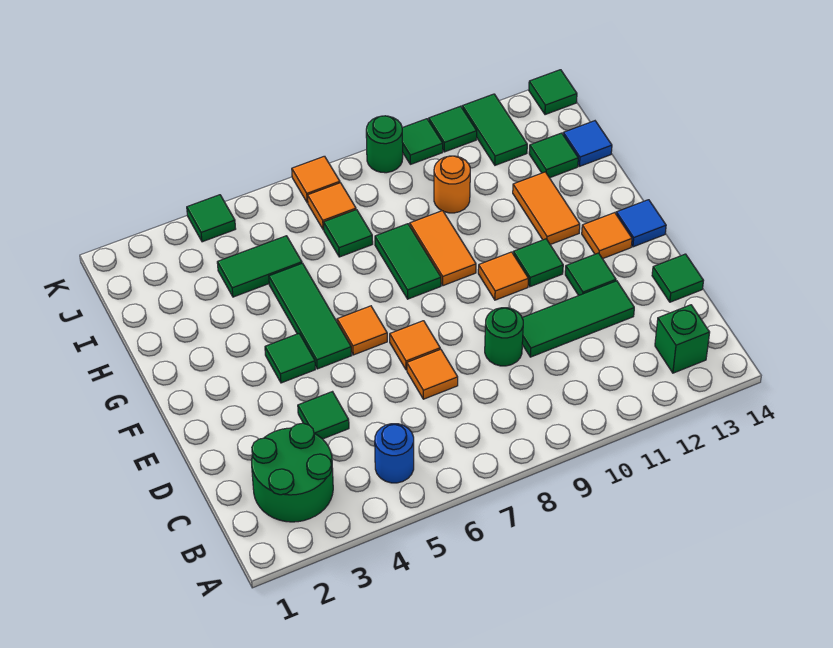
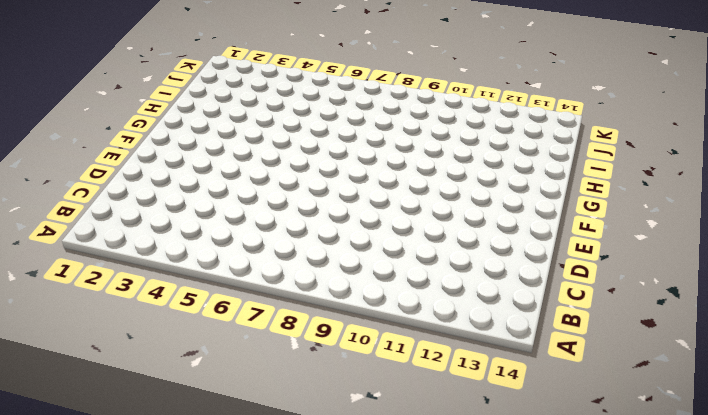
none -> green round brick B2:C3 level 1
none -> blue round brick B5 level 1
none -> green brick B13 level 1
none -> green tile D4 level 1

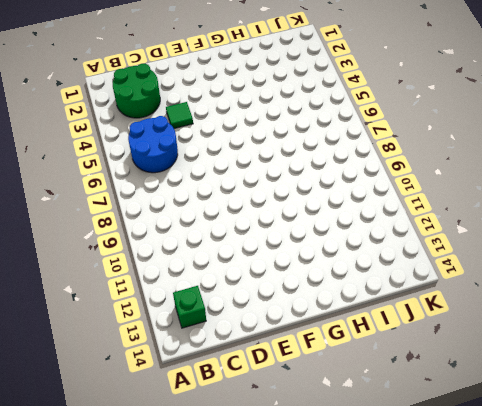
blue round brick B5:C6 level 1 -> blue round brick B5 level 1
none -> orange tile D7 level 1
none -> green round brick D9 level 1
none -> green tile D10:D12 level 1
none -> green tile D14 level 1

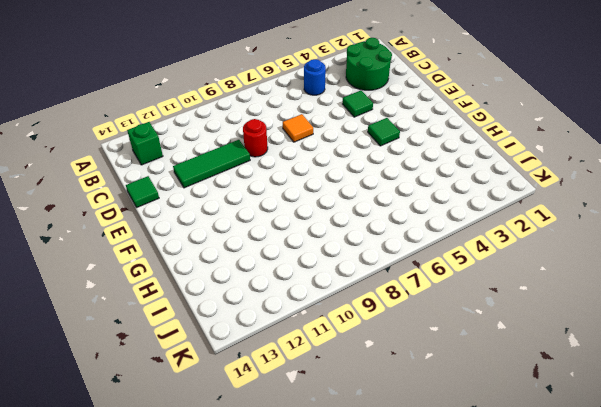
red round brick D9 level 1 -> green round brick D9 level 1
none -> orange tile E7 level 1
none -> green tile E12 level 1
none -> green tile F5:H5 level 1
none -> orange tile F6 level 1

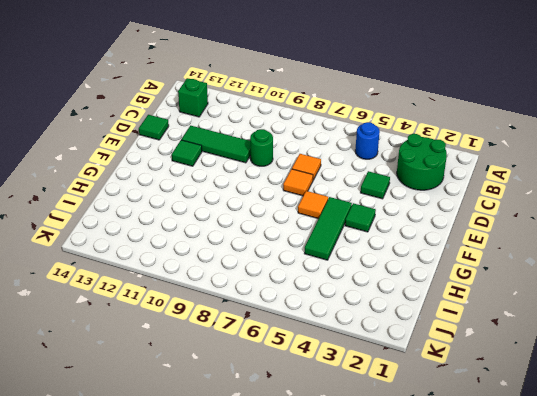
none -> orange tile F10 level 1
none -> green tile F11 level 1
none -> orange tile F13 level 1
none -> blue tile F14 level 1

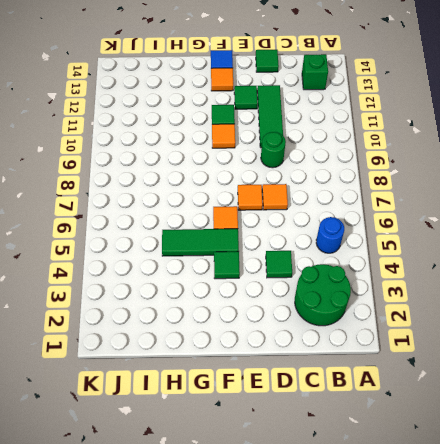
none -> green tile G8:H8 level 1
none -> orange tile G9:H9 level 1
none -> orange tile G12:H12 level 1
none -> green tile I4:I5 level 1

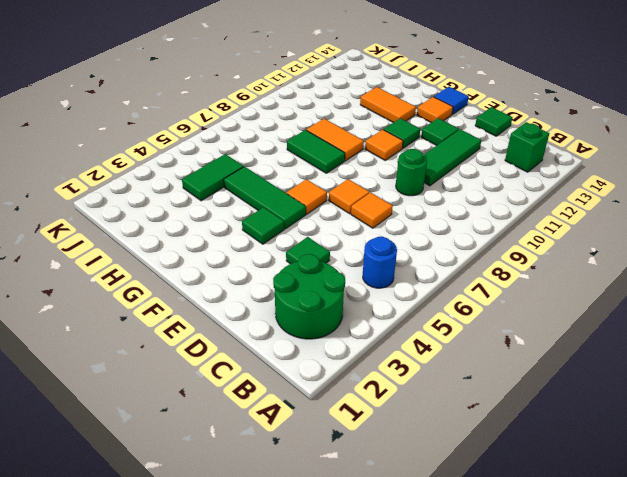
none -> green tile I7 level 1
none -> orange round brick I10 level 1
none -> green tile I13 level 1
none -> blue tile I14 level 1

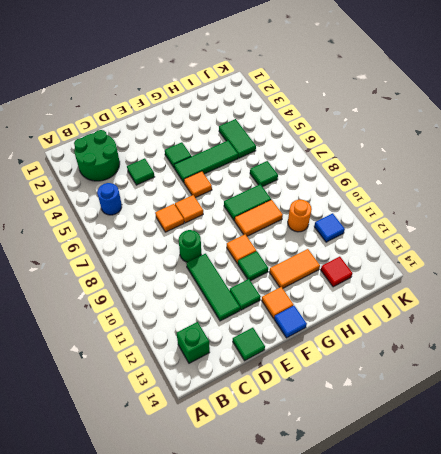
red tile I13 level 1 -> green tile I13 level 1
blue tile J11 level 1 -> blue tile I14 level 1
none -> orange tile J7 level 1
none -> green tile J12:K12 level 1
none -> green tile K4 level 1
none -> orange tile K7 level 1

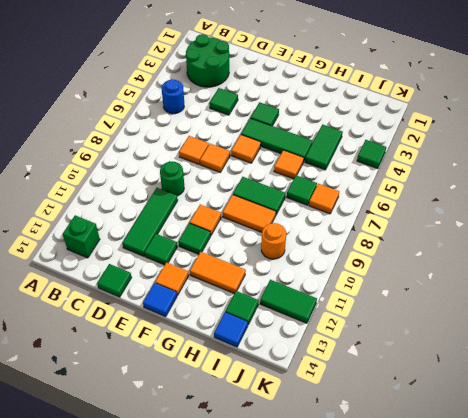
orange tile H6 level 1 -> orange tile K7 level 1
none -> green round brick K9 level 1
none -> green tile K10 level 1
none -> green tile K11 level 1
none -> green tile K14 level 1

